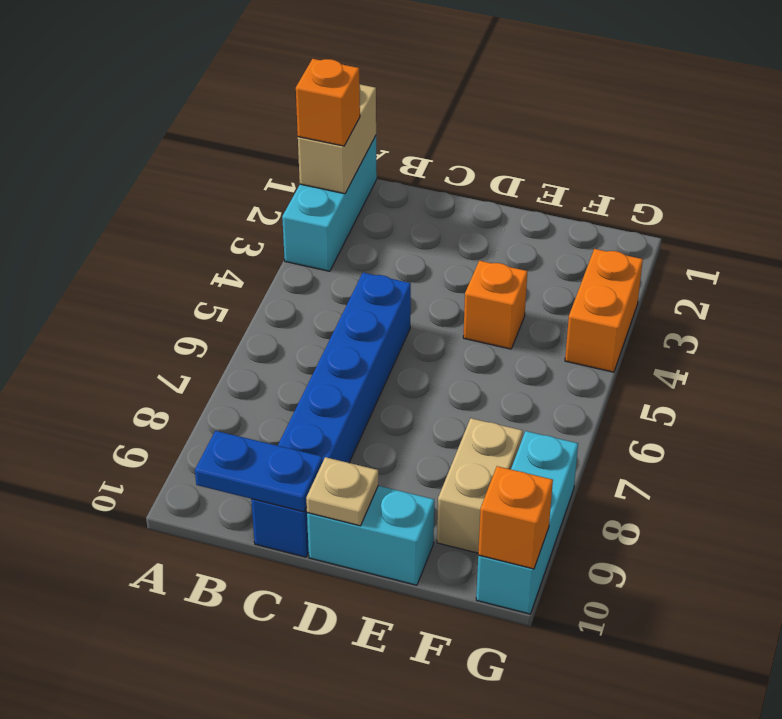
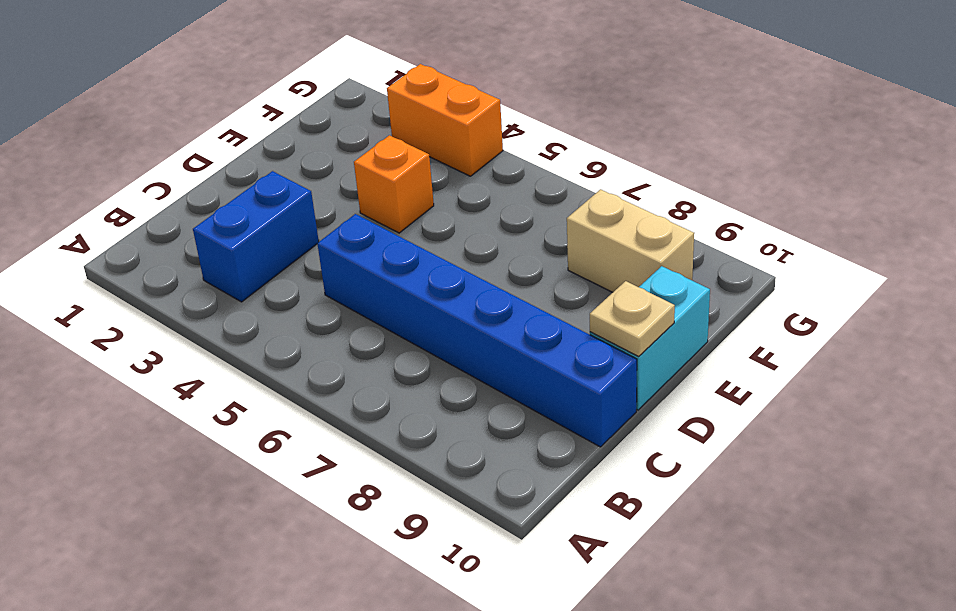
blue brick B3:C3 level 1 -> none
none -> cyan brick A1:A3 level 1
none -> cyan brick G8:G10 level 1
none -> tan brick A1:A2 level 2

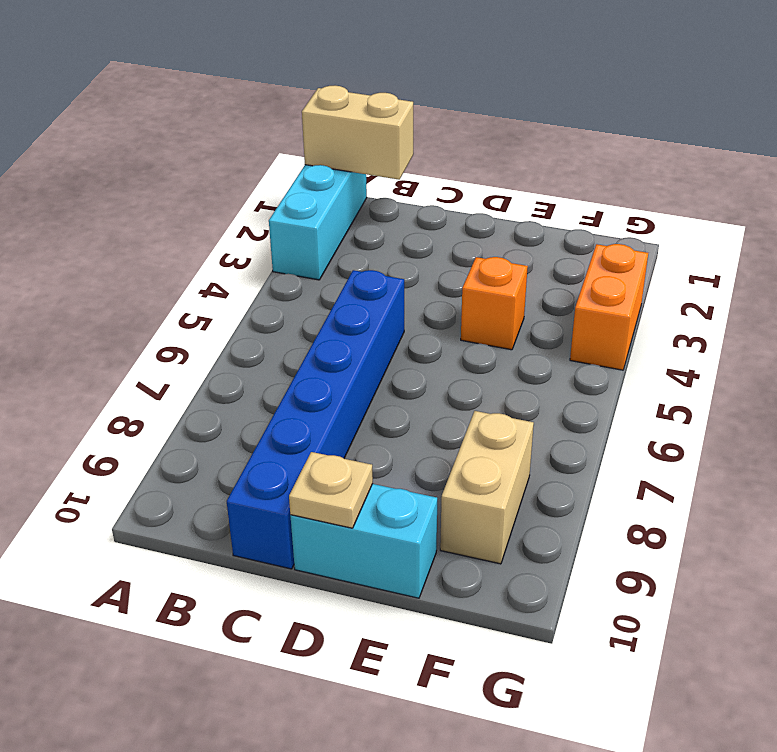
tan brick A1:B1 level 2 -> tan brick A1:A2 level 2
none -> cyan brick G8:G10 level 1
none -> blue plate B10:C10 level 2
none -> orange brick G10 level 2

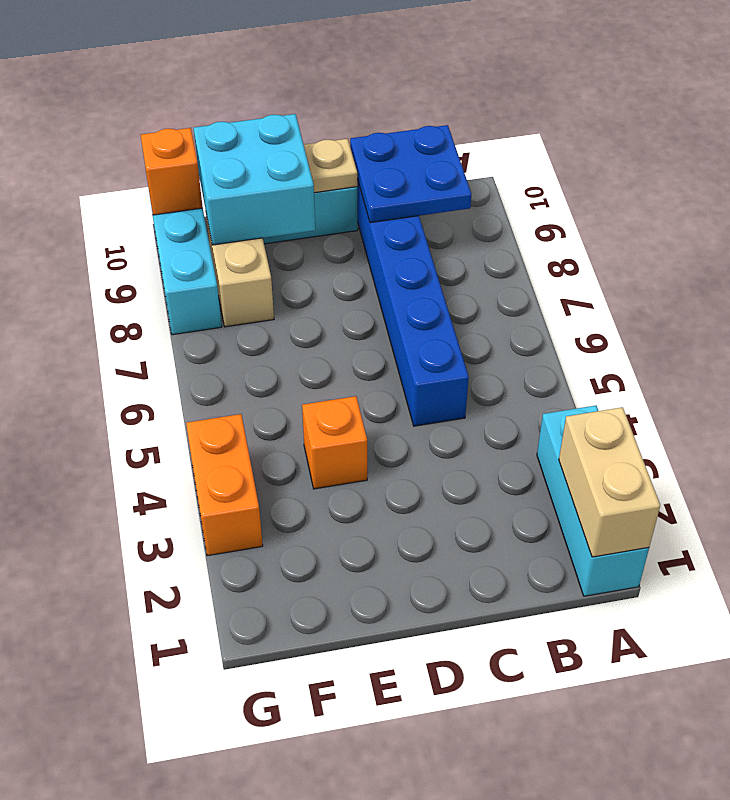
blue plate B9:C10 level 2 -> blue plate B10:C10 level 2
cyan brick E9:F10 level 2 -> none
none -> orange brick A2 level 3

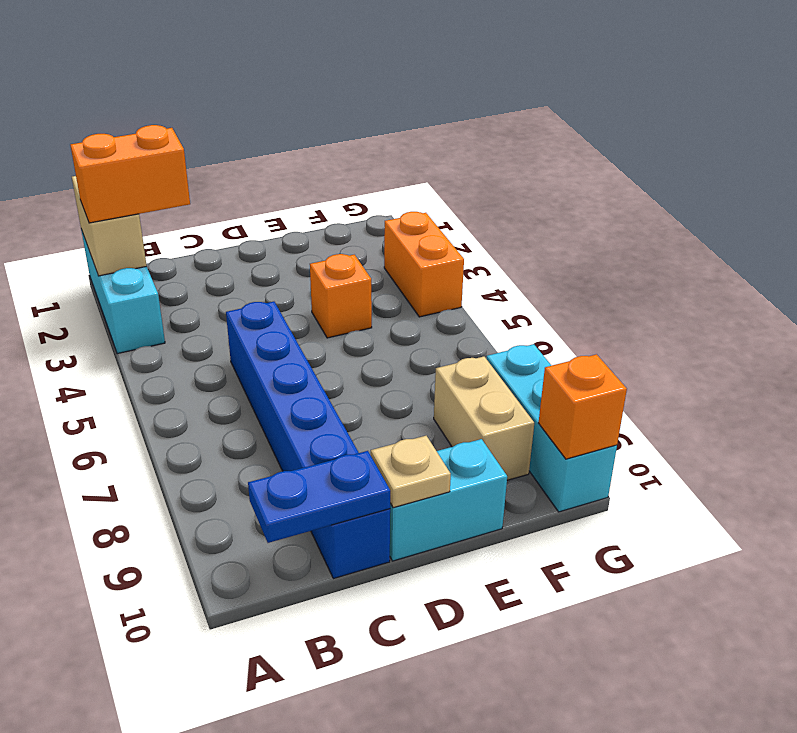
orange brick A2:B2 level 3 -> orange brick A2 level 3

